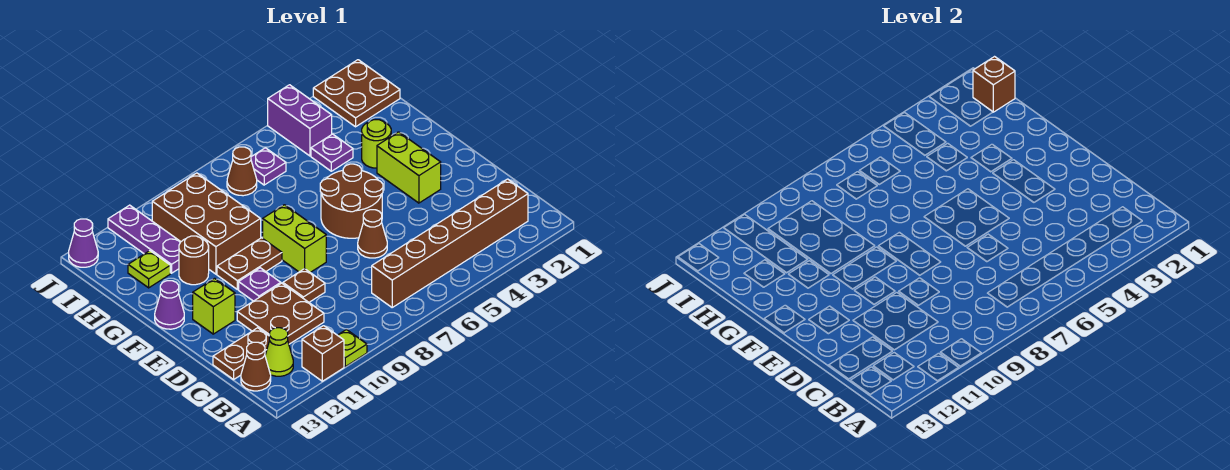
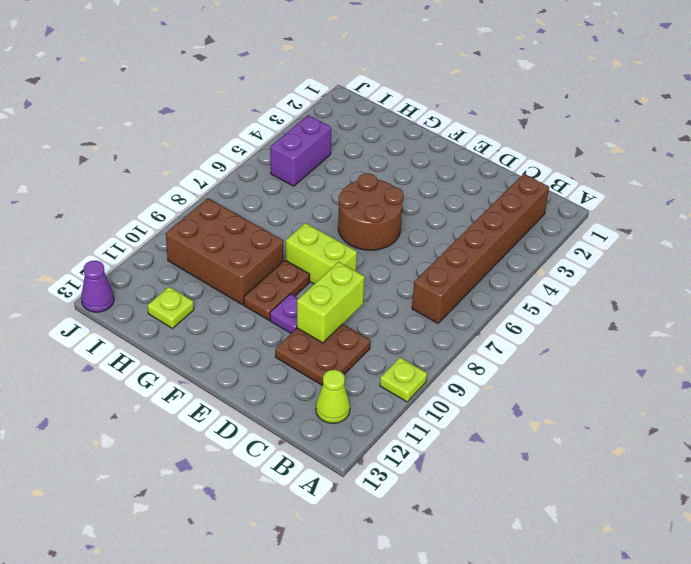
lime brick D9:D10 level 2 -> lime brick E3:F3 level 1
purple brick I4:I5 level 1 -> purple brick I4:J4 level 1
none -> brown brick A11 level 1
none -> brown cone B13 level 1
none -> brown plate C12:C13 level 1

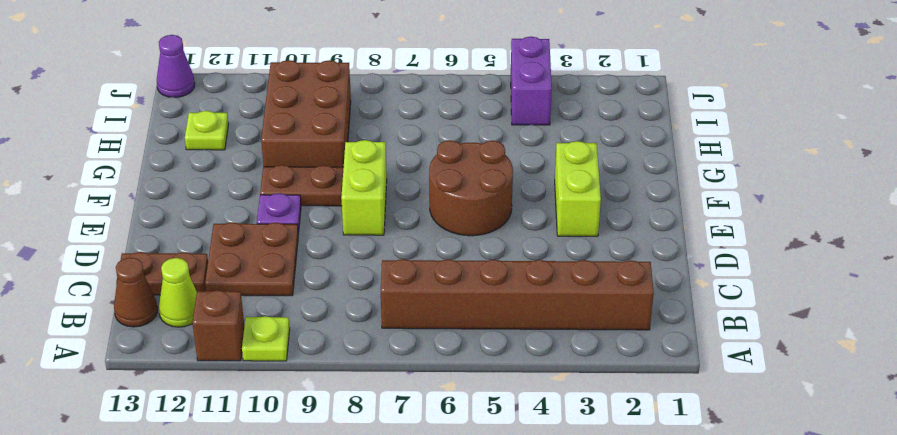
none -> brown cone D6 level 1
none -> brown plate D9 level 1
none -> lime brick E12 level 1

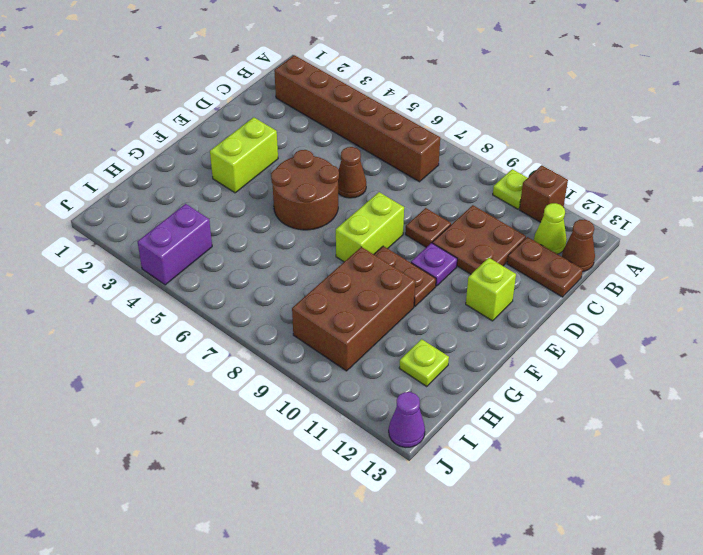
none -> purple cone F13 level 1
none -> lime round brick G3 level 1
none -> brown round brick G11 level 1

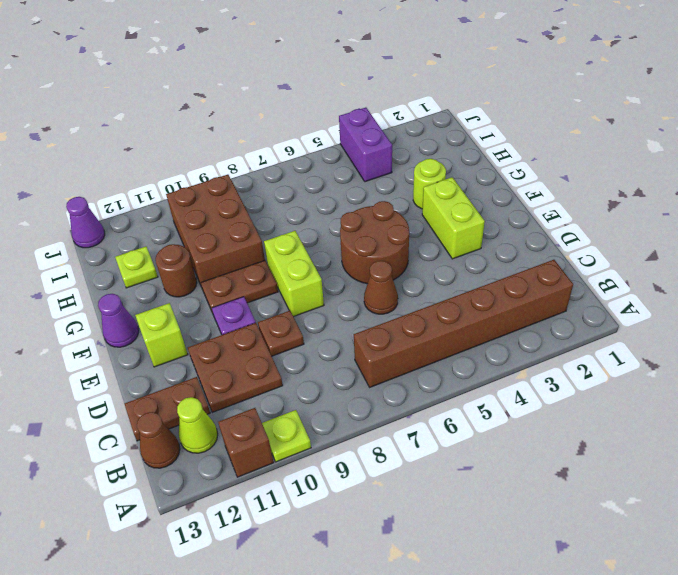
none -> purple plate H4 level 1
none -> purple plate H11:J11 level 1
none -> brown plate I1:J2 level 1

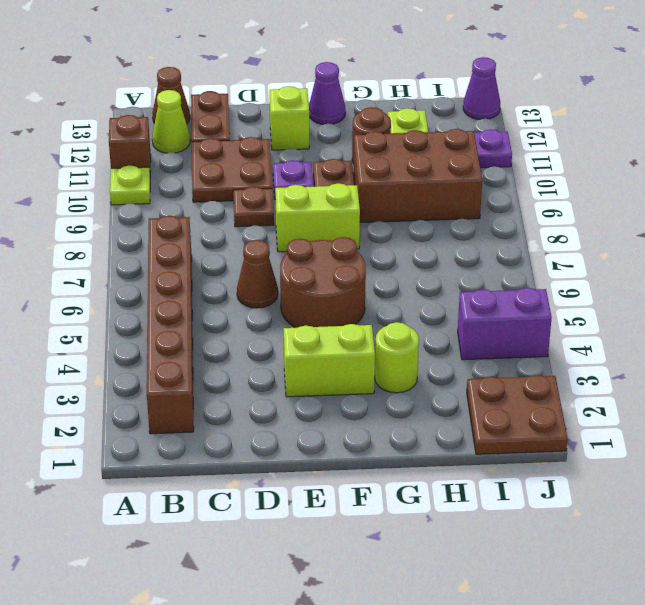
none -> purple plate H4 level 1
none -> purple plate I6 level 1
none -> brown cone I7 level 1

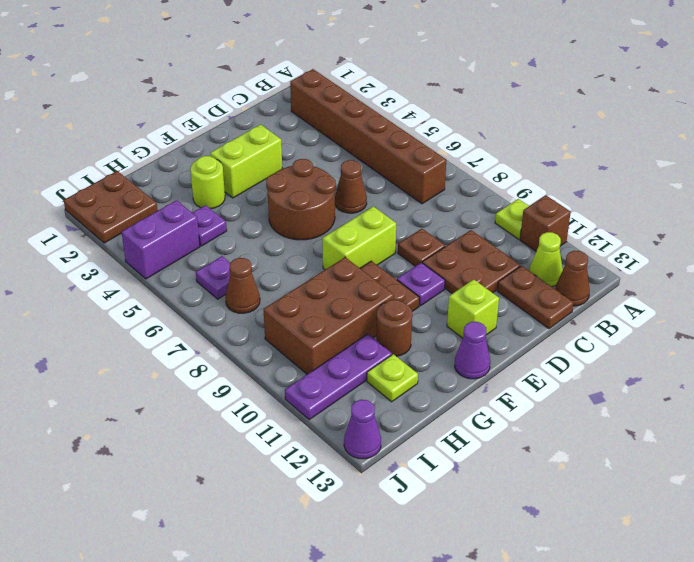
none -> brown brick I1 level 2

